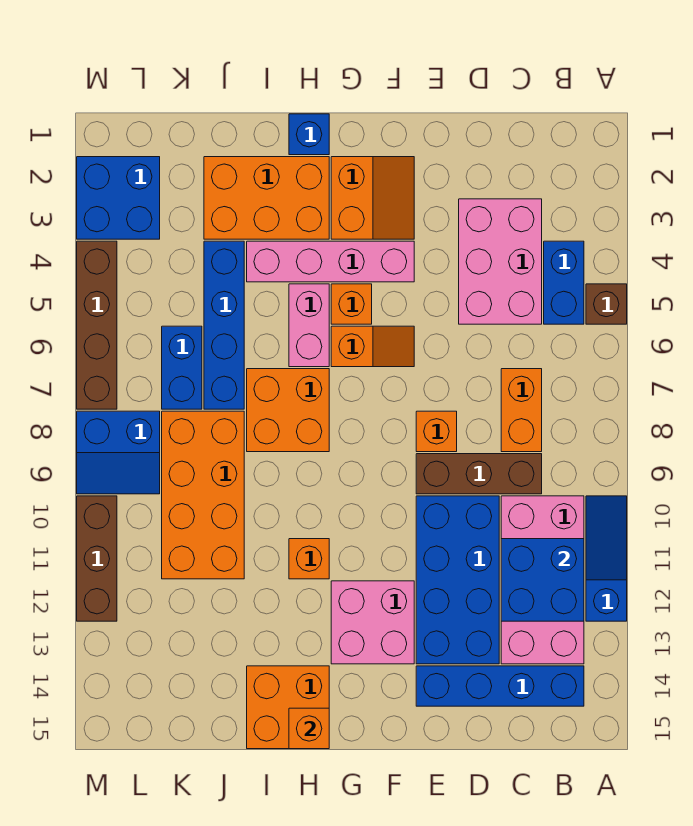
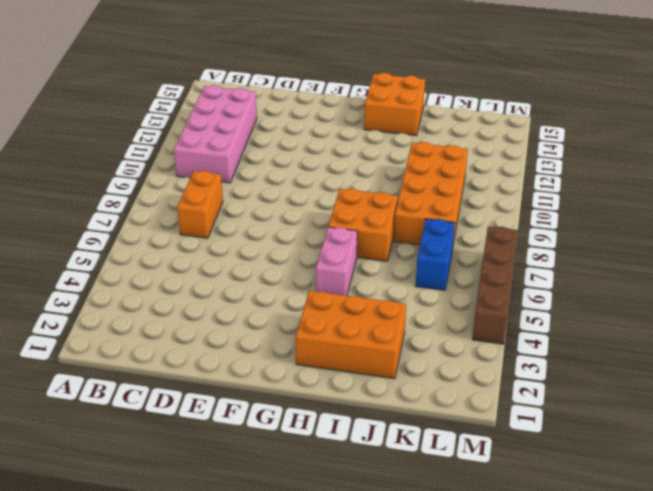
none -> brown brick A5 level 1
none -> blue slope A10:A12 level 1 top 12
none -> blue brick B4:B5 level 1
none -> blue brick B14:E14 level 1

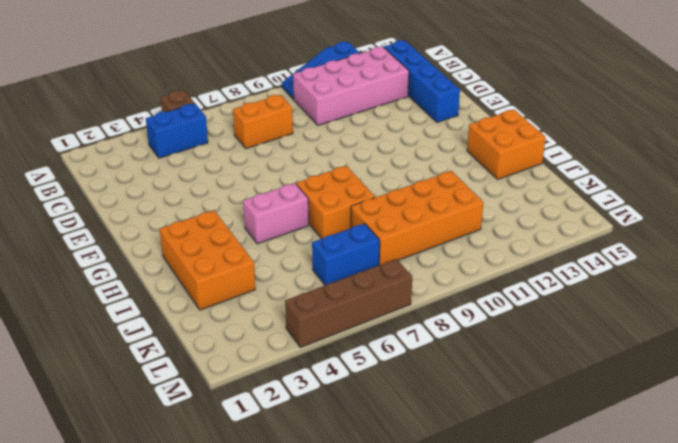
none -> pink brick C3:D5 level 1
none -> brown brick C9:E9 level 1
none -> blue brick D10:E13 level 1
none -> orange brick E8 level 1

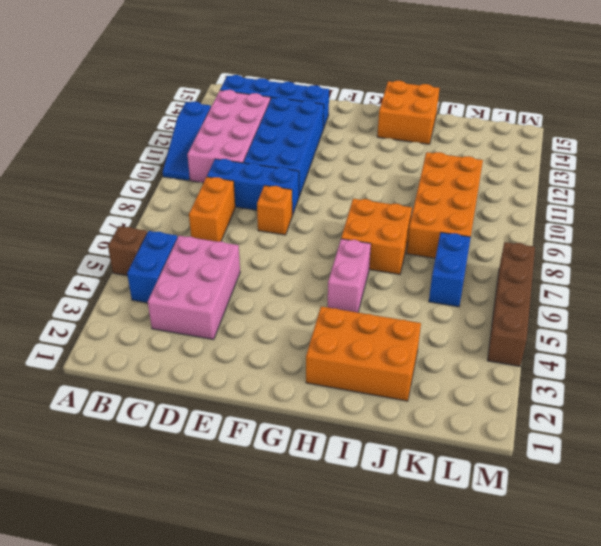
blue brick C9:E9 level 1 -> brown brick C9:E9 level 1
none -> orange slope F2:G3 level 1 top G
none -> pink brick F4:I4 level 1
none -> orange slope F6:G6 level 1 top G
none -> pink brick F12:G13 level 1

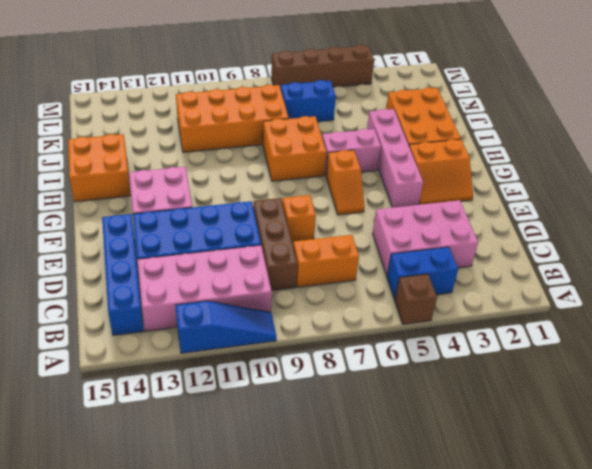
none -> orange brick G5 level 1
none -> blue brick H1 level 1
none -> orange brick H11 level 1
none -> blue brick J4:J7 level 1

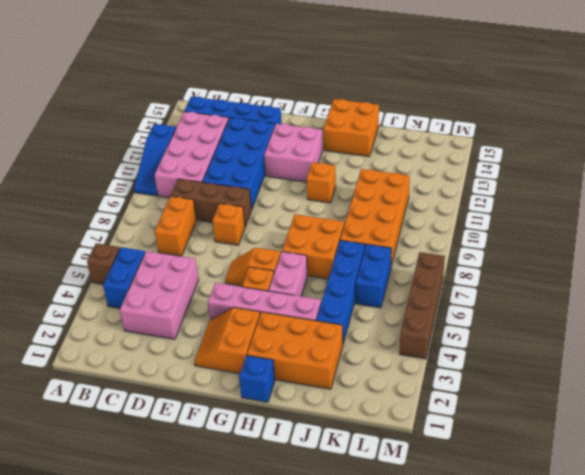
none -> blue brick L2:M3 level 1
none -> blue slope L8:M9 level 1 top 8
none -> brown brick M10:M12 level 1
none -> blue brick B11:C12 level 2

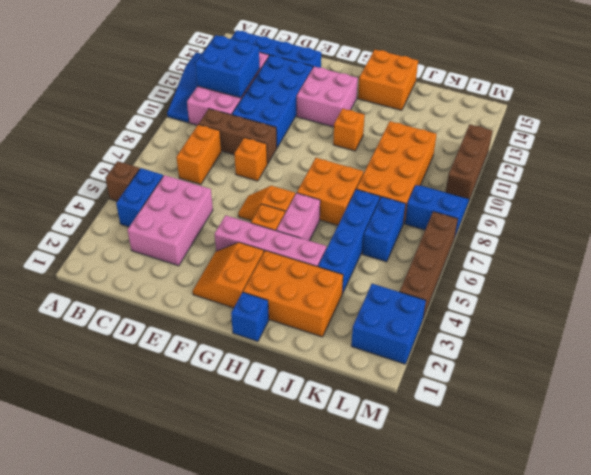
none -> orange brick H15 level 2

